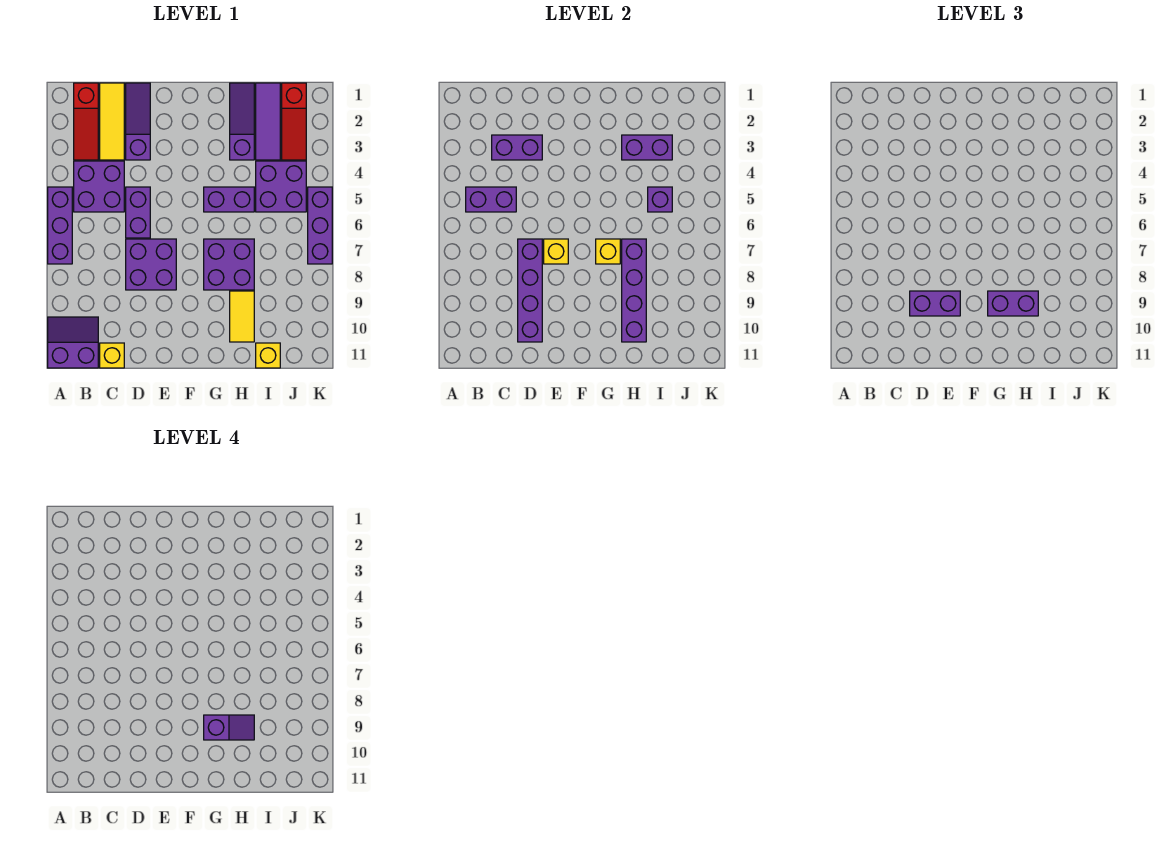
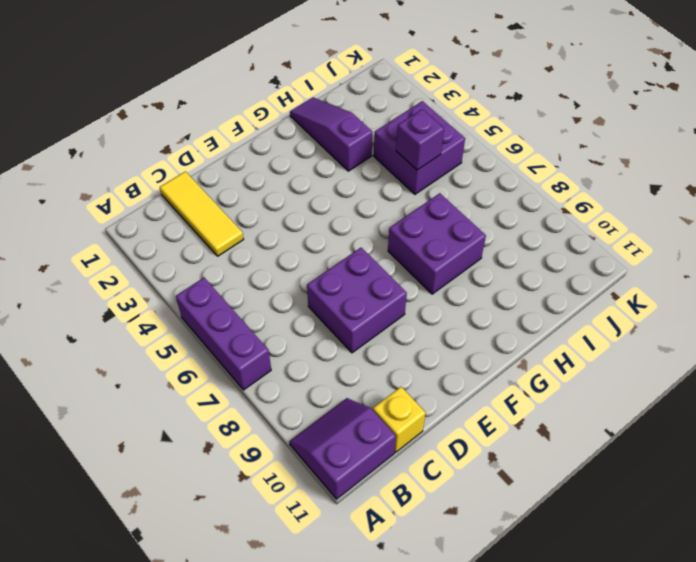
none -> red slope B1:B3 level 1 top 1
none -> purple brick B4:C5 level 1
none -> purple slope D1:D3 level 1 top 3

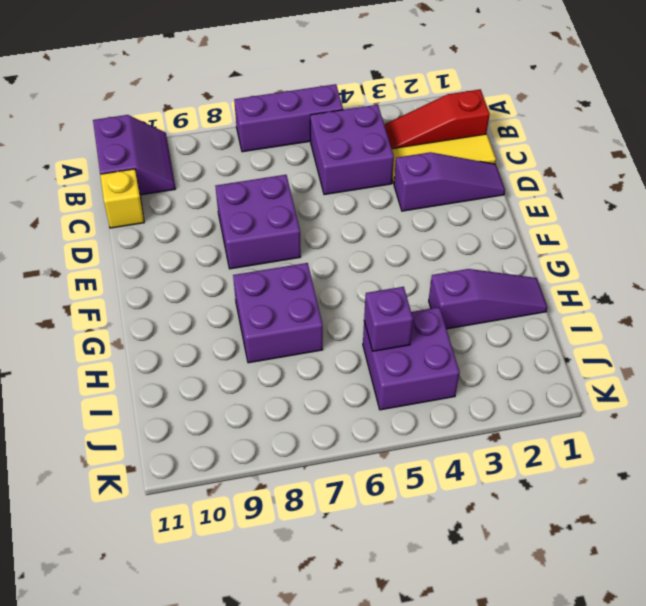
none -> purple brick D5:D6 level 1
none -> purple brick G5:H5 level 1
none -> yellow tile H9:H10 level 1

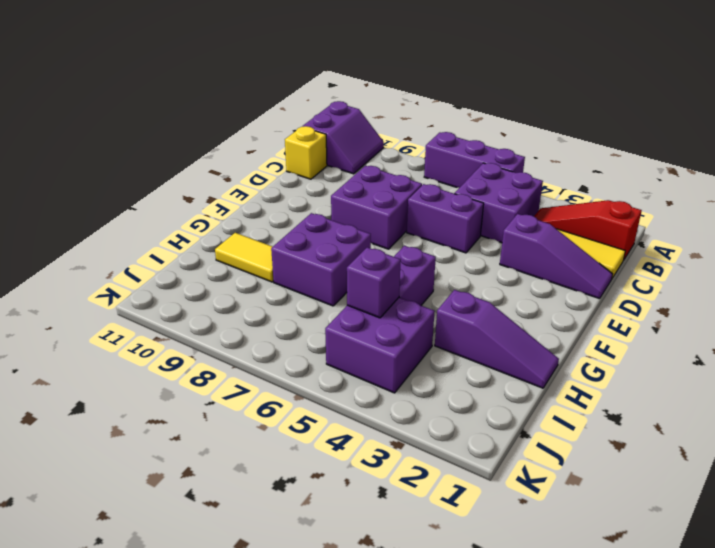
none -> purple tile I1:I3 level 1
none -> yellow brick I11 level 1
none -> red slope J1:J3 level 1 top 1

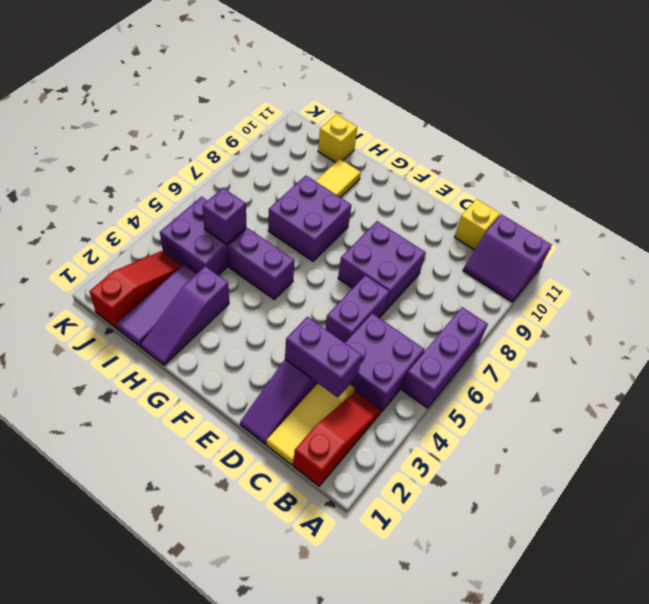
none -> purple brick K5:K7 level 1
none -> purple brick B5:C5 level 2
none -> purple brick D7:D10 level 2

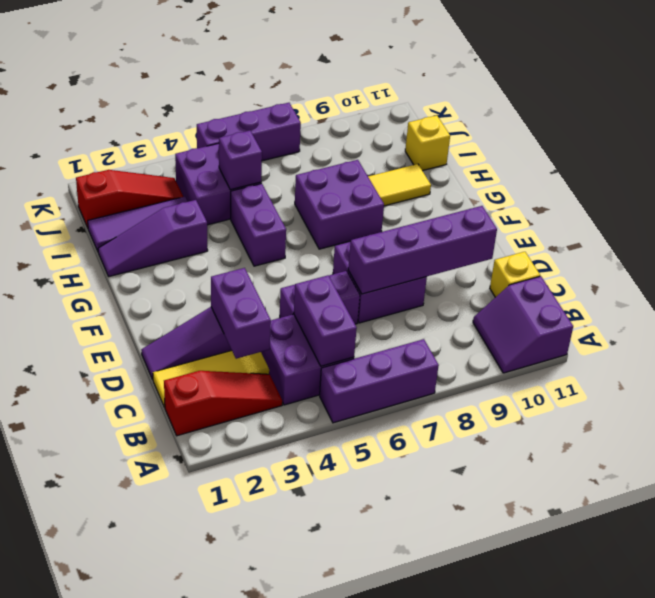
none -> yellow brick E7 level 2
none -> yellow brick G7 level 2
none -> purple brick H3:I3 level 2

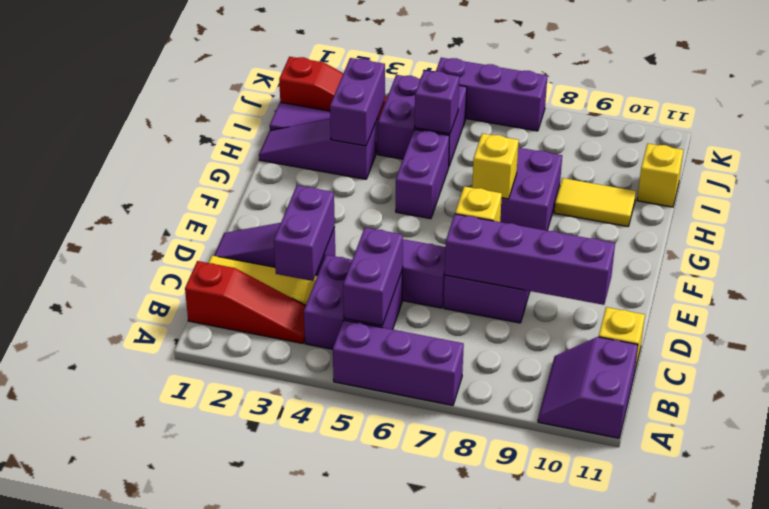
none -> purple brick H7:H10 level 2
none -> purple brick D9:E9 level 3
none -> purple brick G9:H9 level 3

